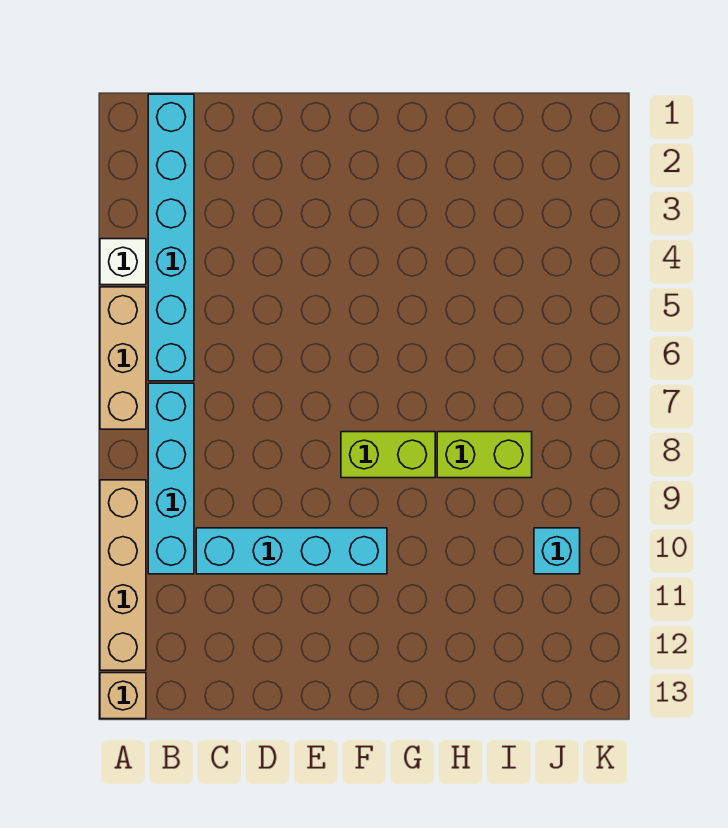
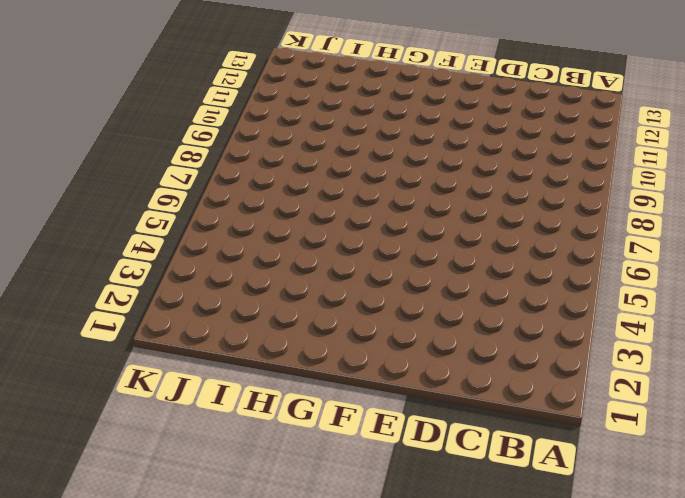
none -> white brick A4 level 1
none -> tan brick A5:A7 level 1

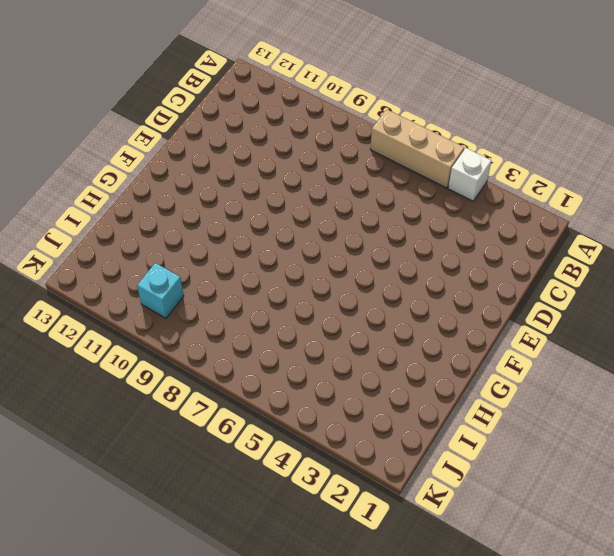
none -> tan brick A9:A12 level 1
none -> tan brick A13 level 1

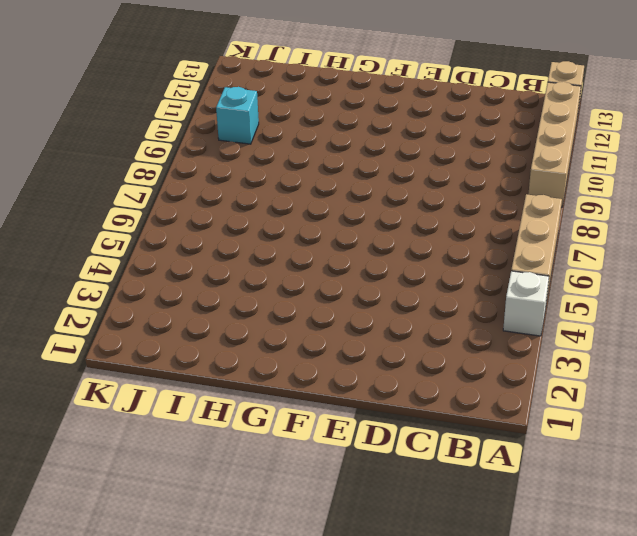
none -> cyan brick B1:B6 level 1
none -> cyan brick B7:B10 level 1

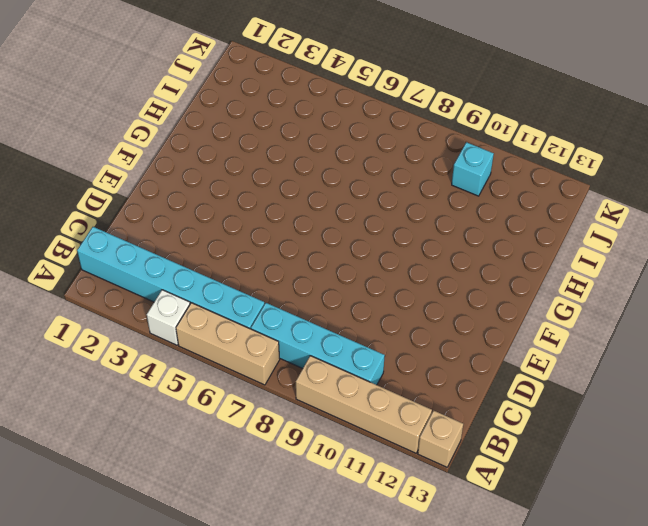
none -> cyan brick C10:F10 level 1
none -> lime brick F8:G8 level 1

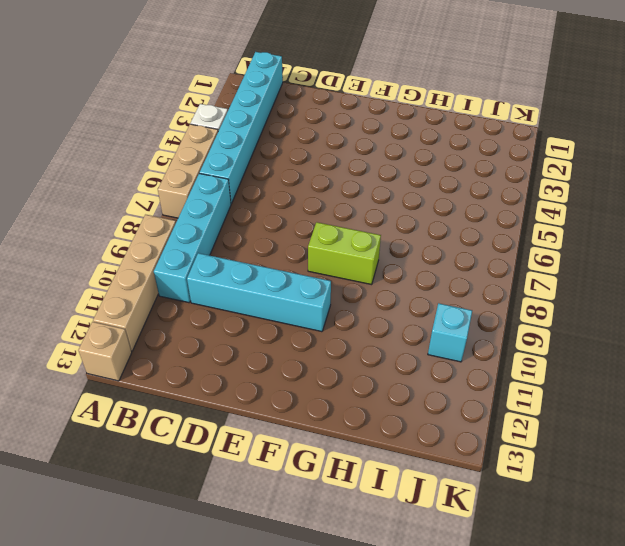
none -> lime brick H8:I8 level 1

